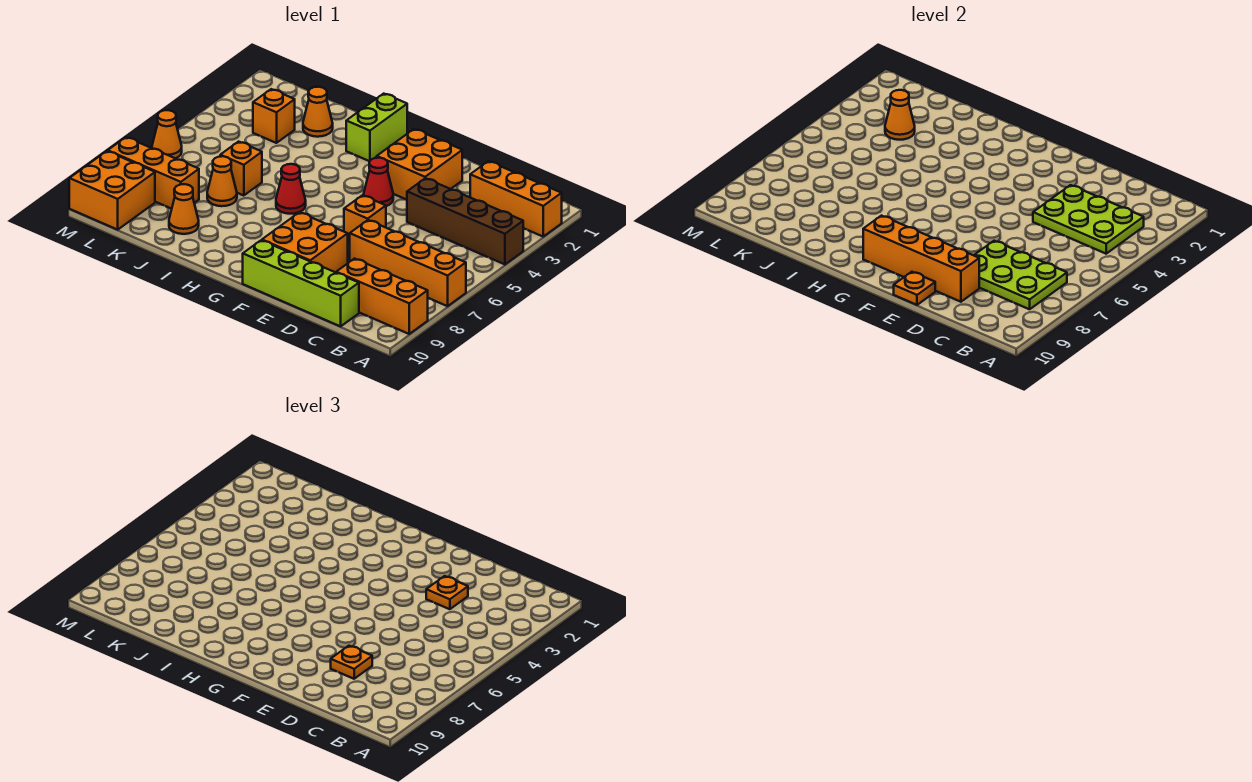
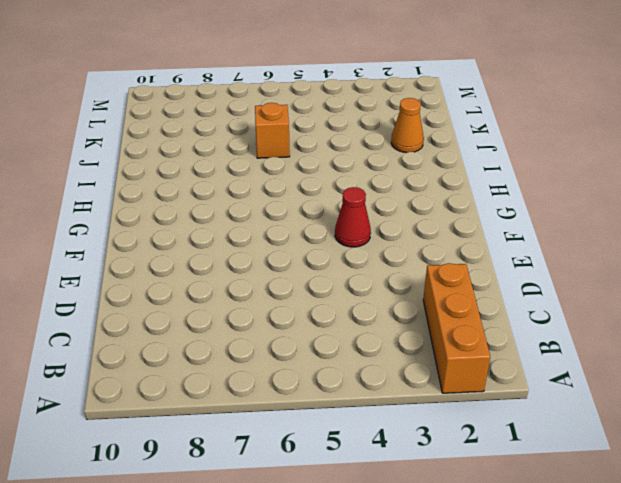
none -> brown brick A4:D4 level 1
none -> orange brick A7:D7 level 1
none -> orange brick A9:C9 level 1

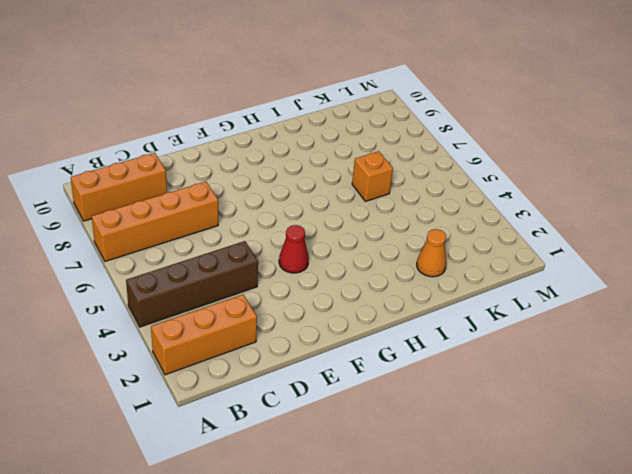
none -> lime brick C10:F10 level 1
none -> orange brick E2:F3 level 1
none -> orange brick E6 level 1

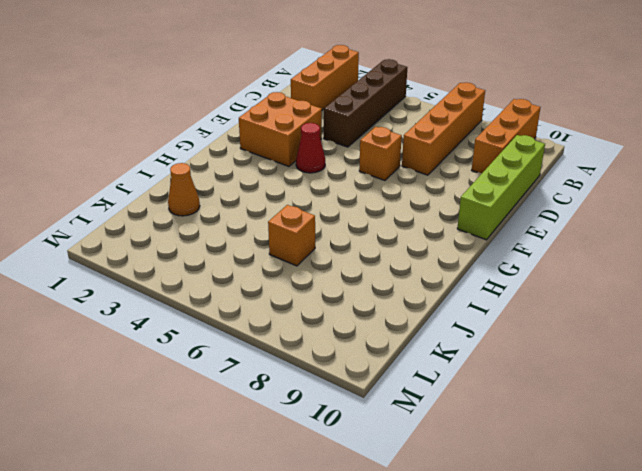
none -> orange brick E8:F9 level 1
none -> lime brick H1:H2 level 1
none -> red cone H6 level 1

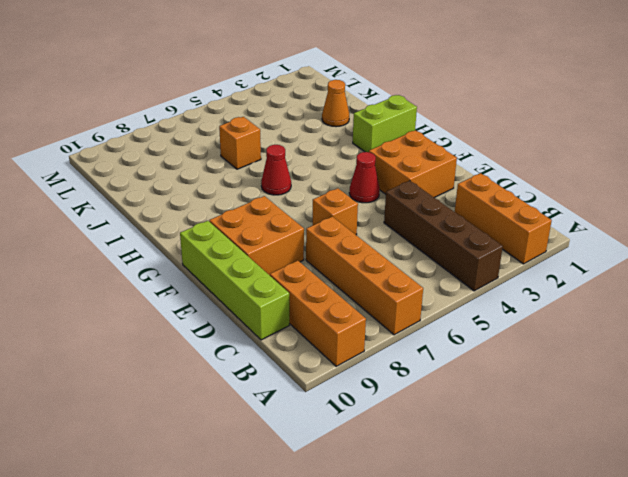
none -> orange cone J7 level 1
none -> orange cone J9 level 1
none -> orange brick K3 level 1

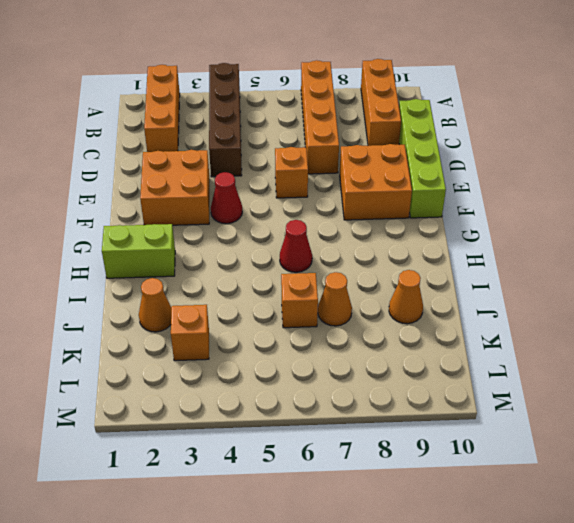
none -> orange brick K8:M8 level 1
none -> orange brick L9:M10 level 1
none -> orange cone M6 level 1

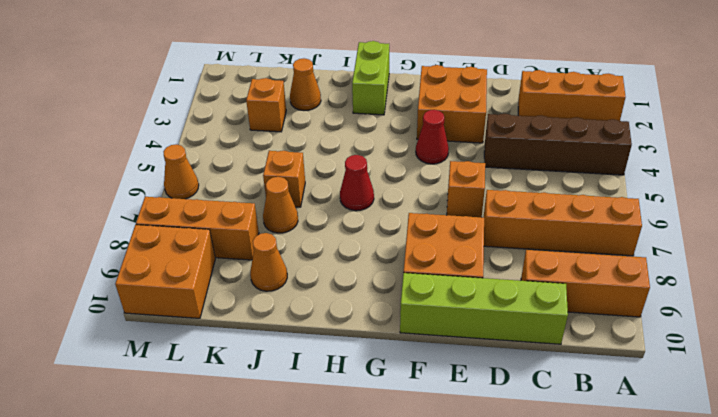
none -> lime plate B3:D4 level 2
none -> lime plate B7:D8 level 2
none -> orange brick D9:G9 level 2

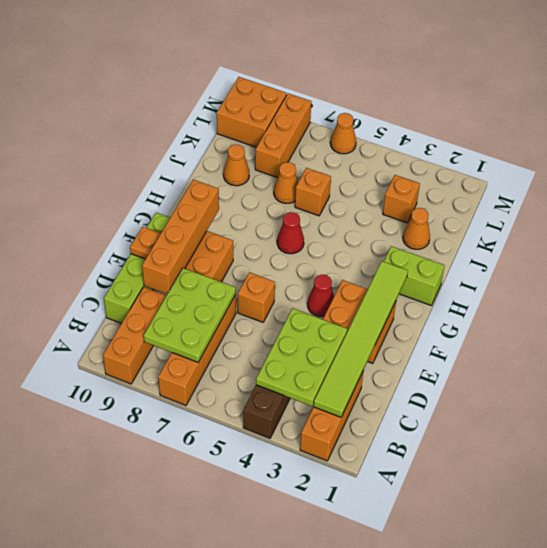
lime tile B2:G2 level 2 -> none
none -> orange cone K3 level 2
none -> orange plate D3 level 3
none -> orange plate D8 level 3

